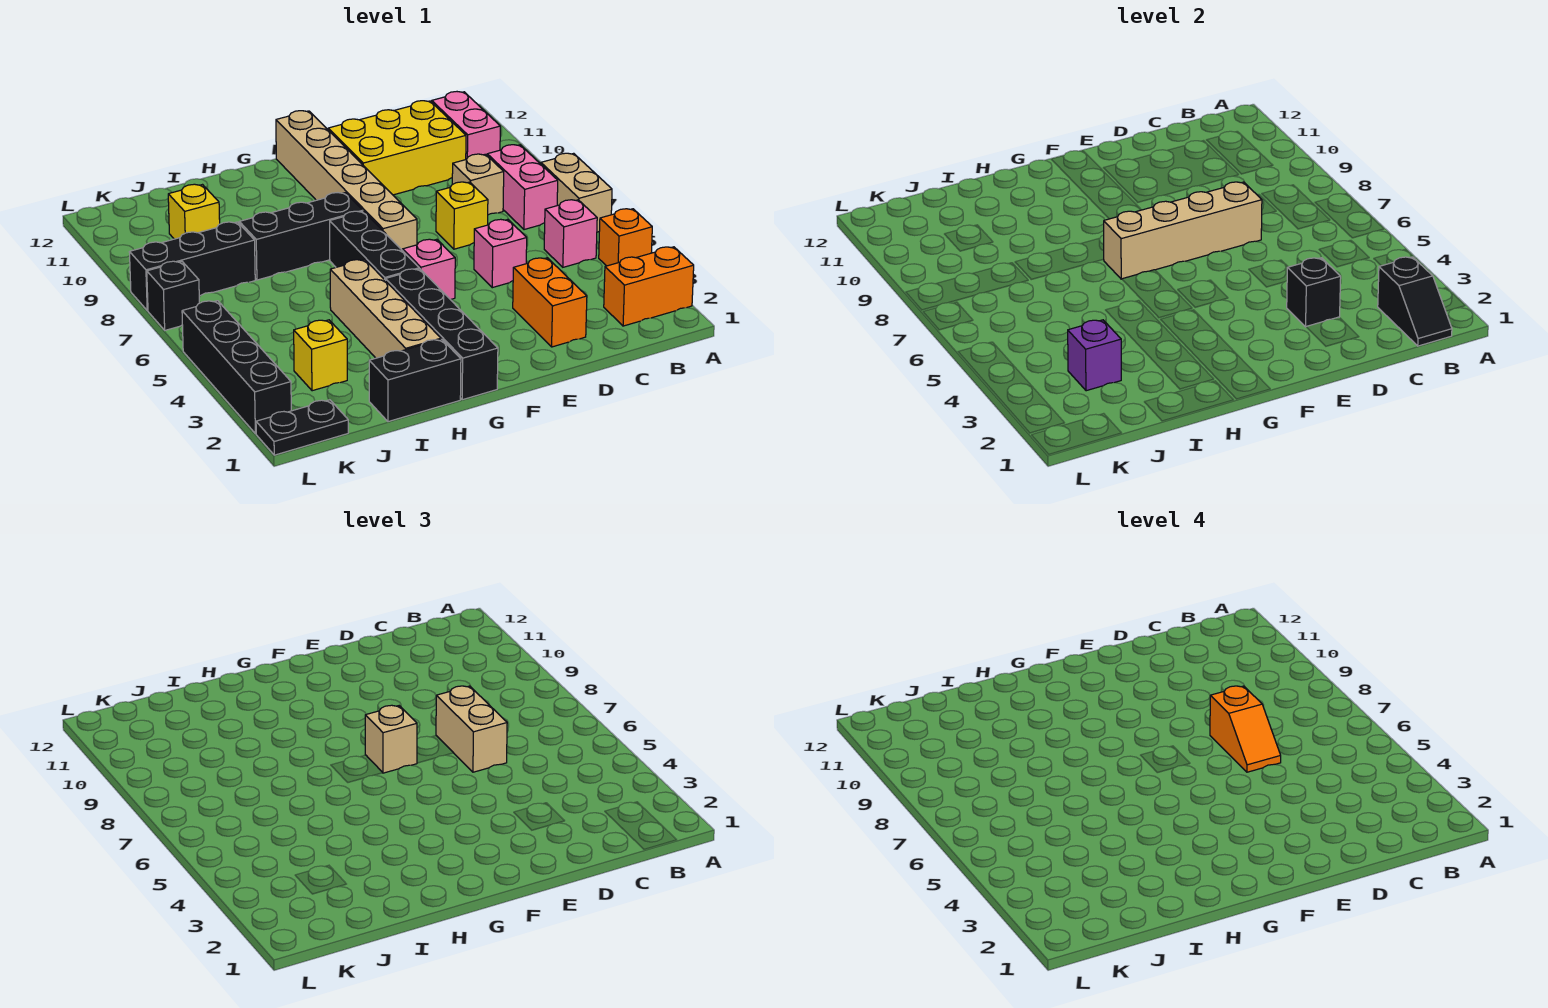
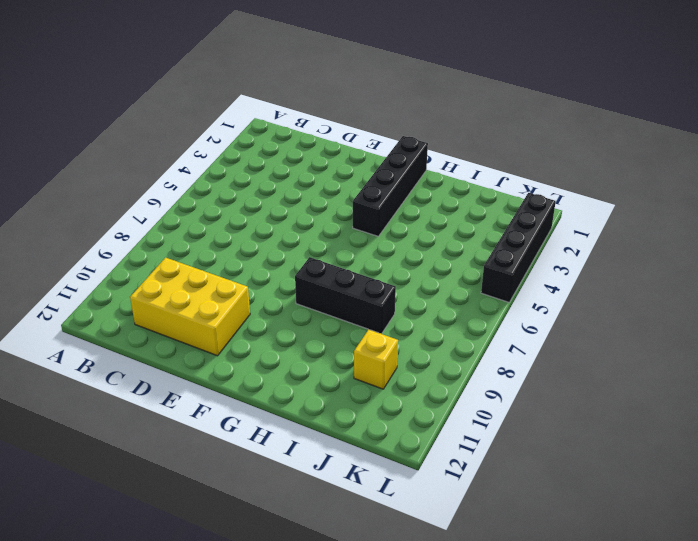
none -> orange brick A2:B2 level 1
none -> orange brick A4 level 1
none -> tan brick A6:A7 level 1
none -> pink brick B5 level 1

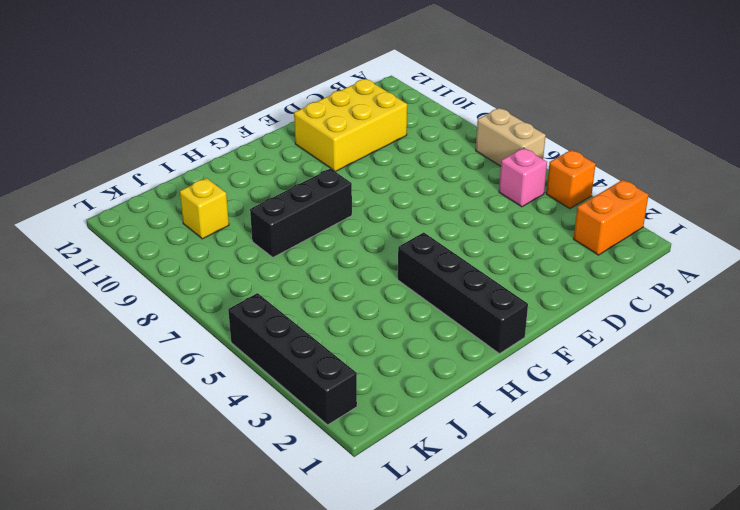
none -> pink brick B7:B8 level 1
none -> pink brick B10:B11 level 1
none -> tan brick C8 level 1
none -> orange brick D2:D3 level 1

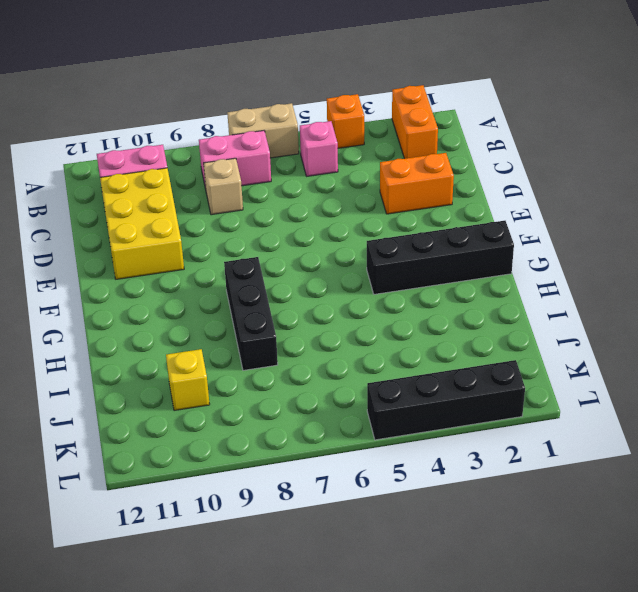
none -> pink brick D5 level 1
none -> yellow brick D7 level 1
none -> pink brick F5 level 1
none -> tan brick F7:F12 level 1

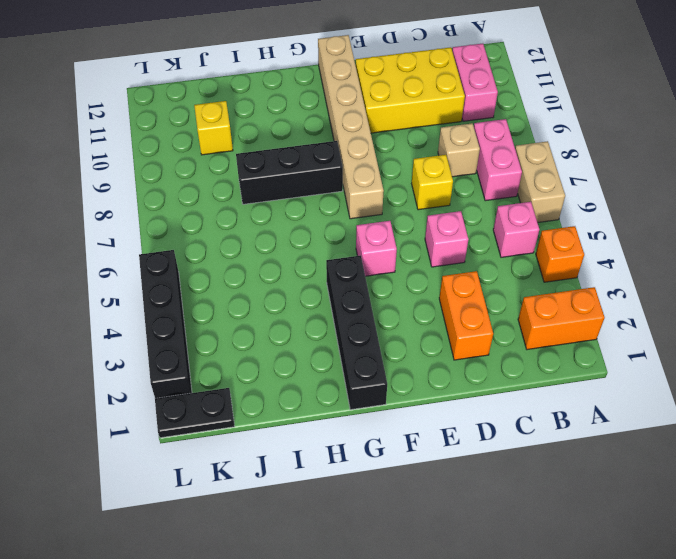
none -> black brick G5:G7 level 1
none -> black brick H1:I1 level 1
none -> tan brick H2:H5 level 1
none -> yellow brick J3 level 1

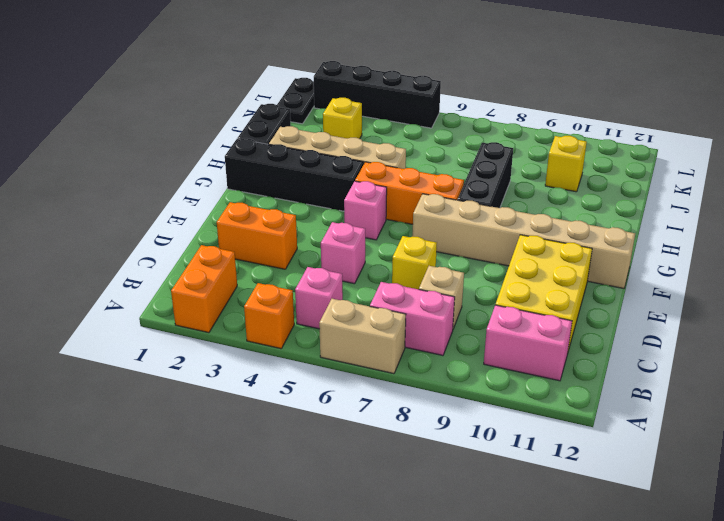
orange brick G5:G7 level 1 -> black brick G5:G7 level 1
none -> black brick J8:L8 level 1
none -> black brick L7 level 1
none -> black slope B1:B2 level 2 top 2
none -> black brick D3 level 2

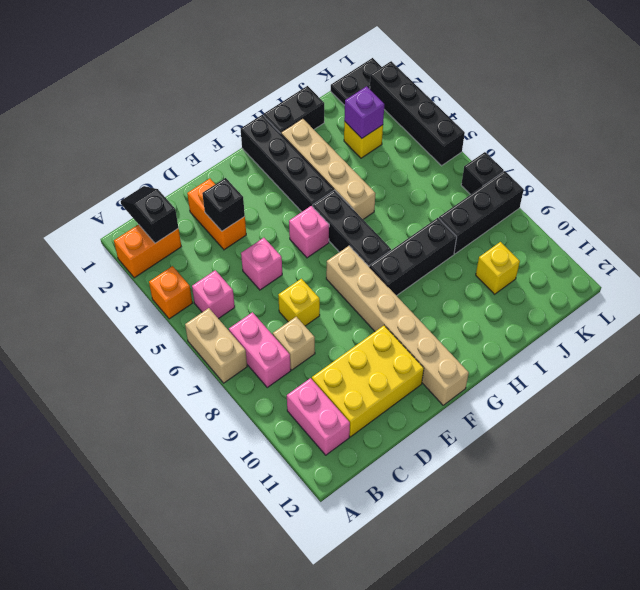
none -> tan brick D7:G7 level 2
none -> tan brick D6:D7 level 3
none -> tan brick F7 level 3
none -> orange slope D6:D7 level 4 top 7

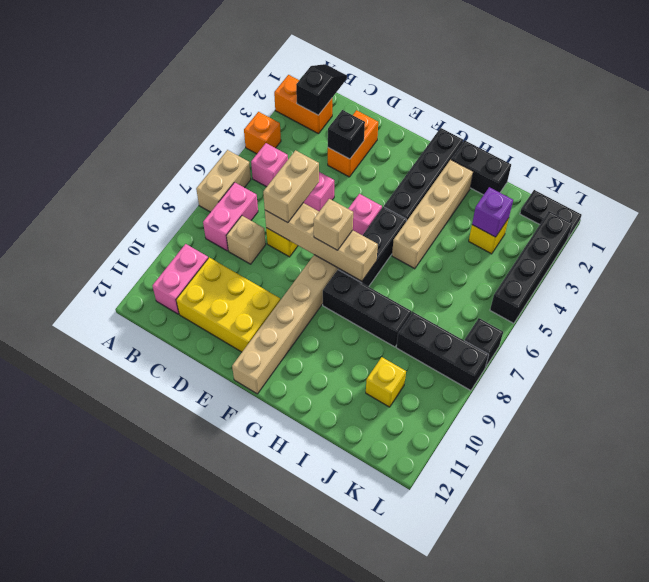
none -> orange slope D6:D7 level 4 top 7

